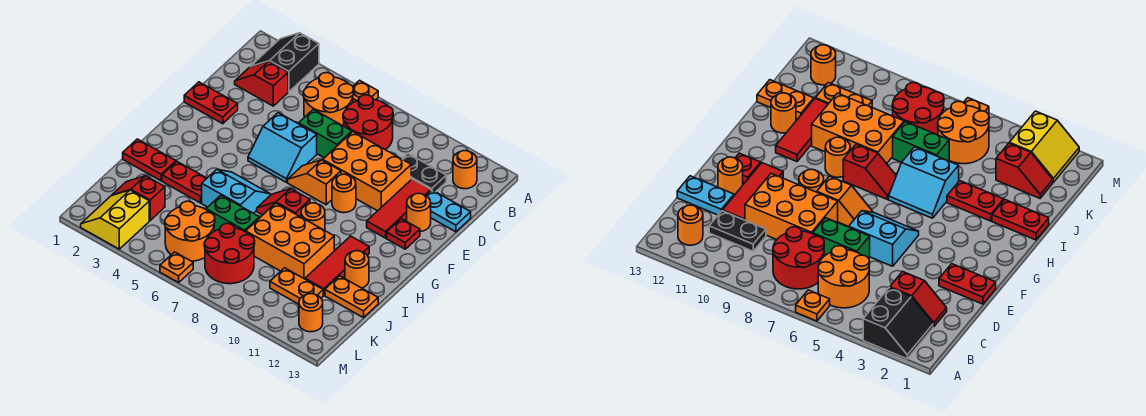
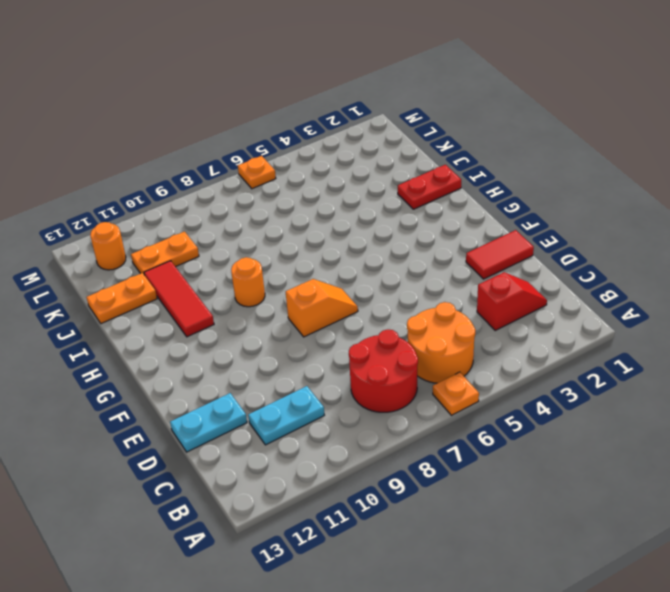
cyan plate C10:C11 level 1 -> black plate C10:C11 level 1
red tile E1:E2 level 1 -> red plate E1:E2 level 1
none -> black slope A2:B3 level 1 top 3
none -> orange round brick B12 level 1
none -> green brick D6:D7 level 1
none -> orange brick D8:E10 level 1

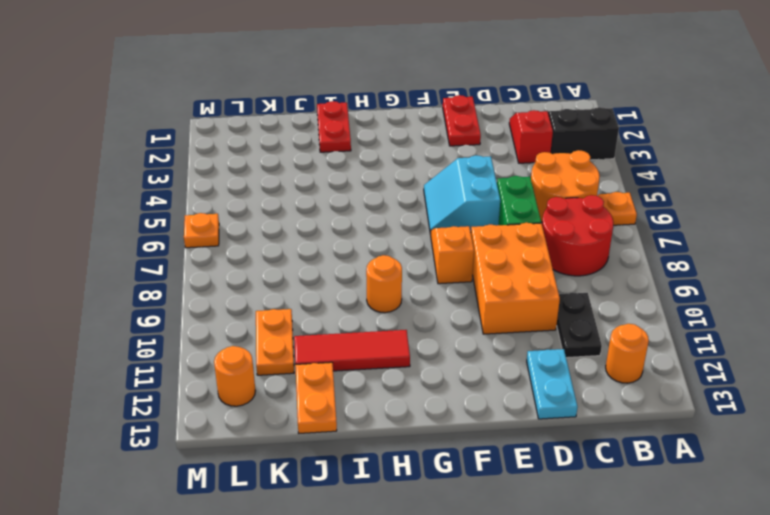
none -> red tile D11:F11 level 1
none -> orange round brick E12 level 1
none -> orange round brick F9 level 1
none -> red plate F12 level 1

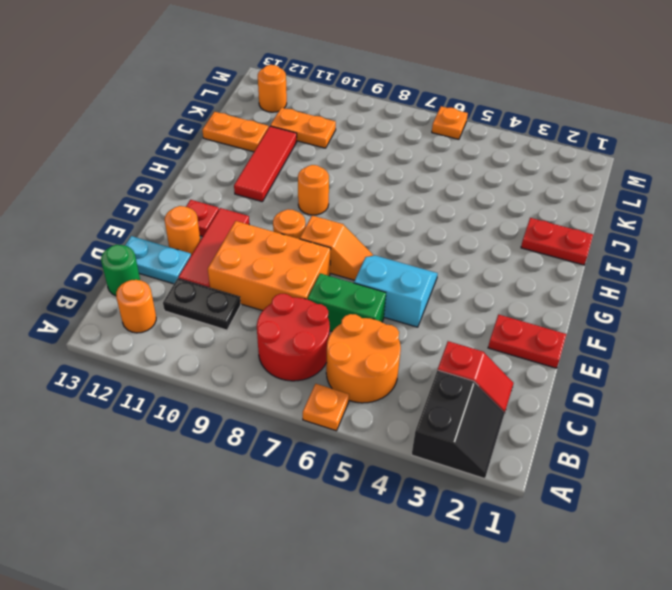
green round brick C13 level 1 -> none
none -> cyan slope H5:I6 level 1 top I
none -> red slope H7:H8 level 1 top 8
none -> red plate I3:I4 level 1
none -> orange brick I8:J10 level 1

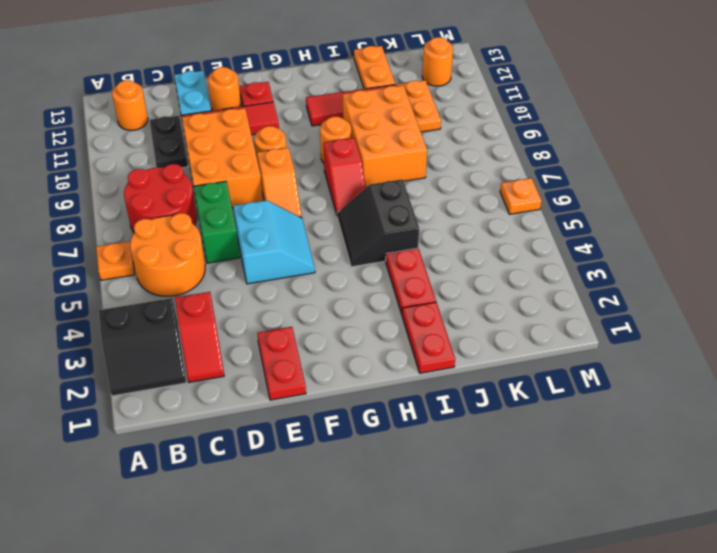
black slope H5:I6 level 1 top I -> cyan slope H5:I6 level 1 top I
none -> orange round brick I12 level 1
none -> green brick J6:J7 level 1
none -> red slope K2:K3 level 1 top 3
none -> orange round brick K5:L6 level 1

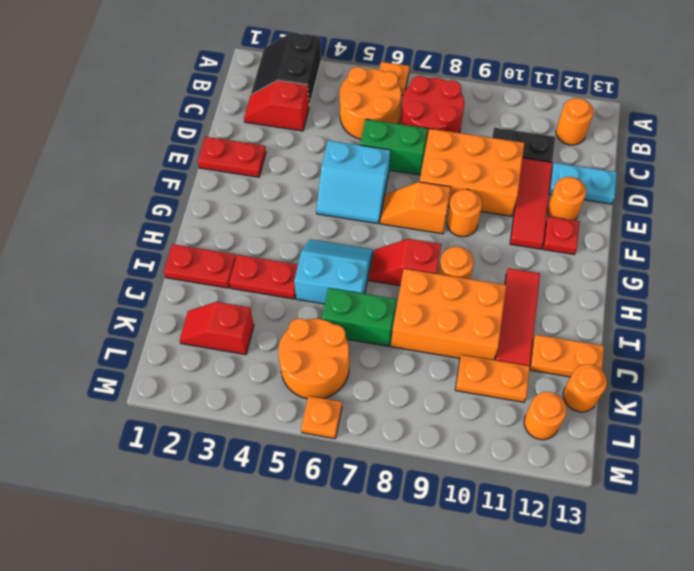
orange round brick K13 level 1 -> orange round brick I12 level 1
none -> red round brick K7:L8 level 1
none -> yellow slope L2:M3 level 1 top 3

